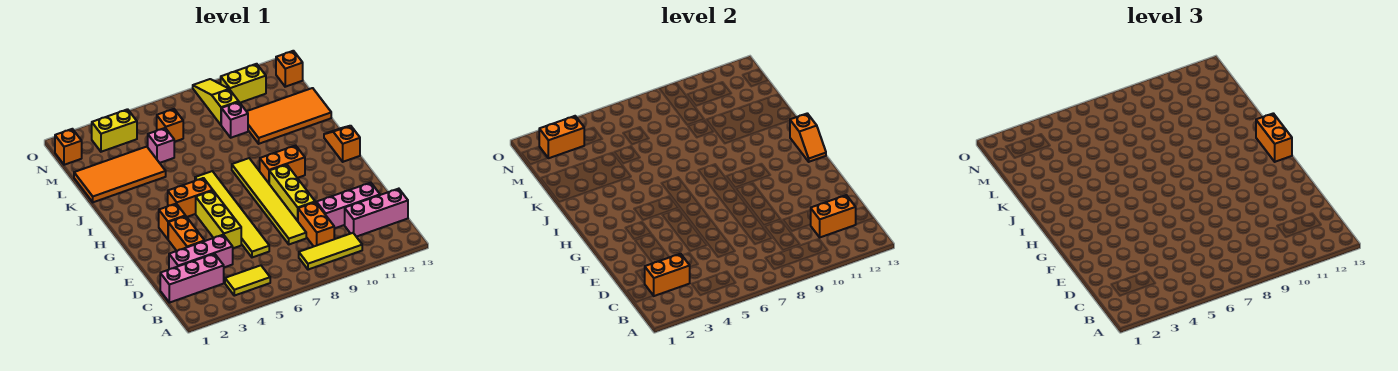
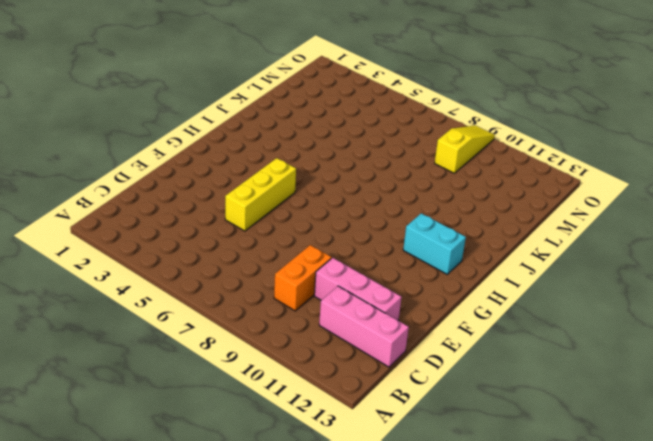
cyan brick H11:H12 level 1 -> none
none -> yellow tile B4:B5 level 1
none -> yellow tile B8:B10 level 1
none -> pink brick C1:C3 level 1
none -> pink brick D2:D4 level 1

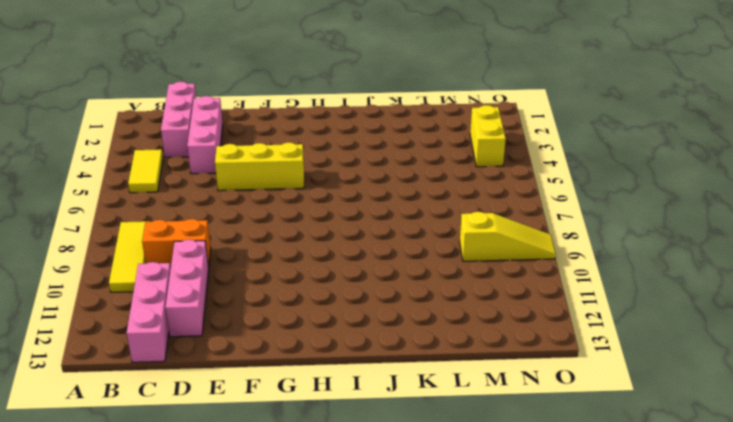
none -> yellow tile D6:I6 level 1
none -> yellow tile D8:I8 level 1
none -> orange brick E3:F3 level 1
none -> yellow brick E9:G9 level 1

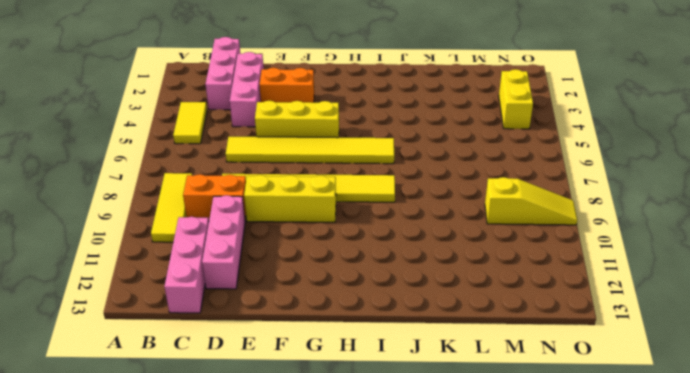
none -> orange brick G3 level 1
none -> orange brick H4:H5 level 1
none -> orange brick H9:H10 level 1
none -> orange slope H13:I13 level 1 top H

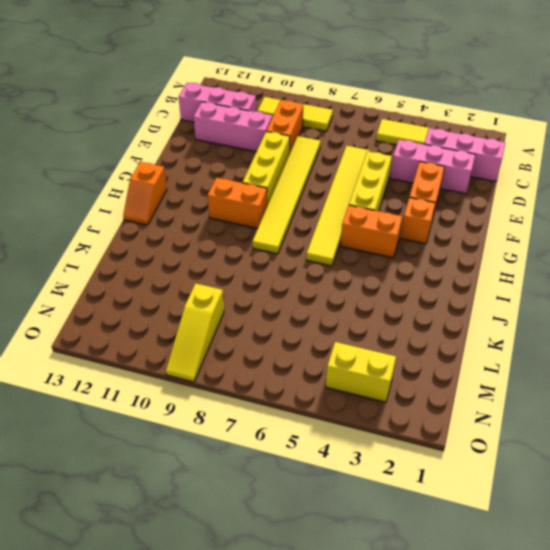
none -> orange tile K1:L4 level 1
none -> orange tile K10:L13 level 1
none -> pink brick L5 level 1
none -> pink brick L9 level 1

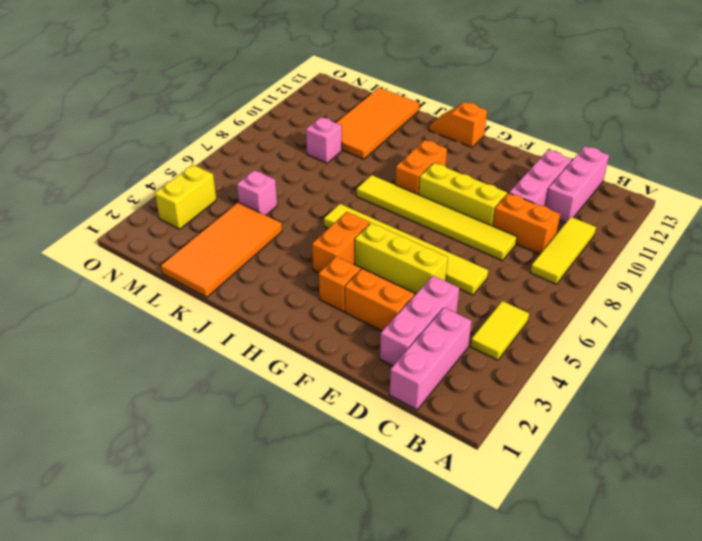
none -> orange brick M6 level 1
none -> yellow slope M9:O9 level 1 top M
none -> orange brick N1 level 1
none -> yellow brick N10:N11 level 1

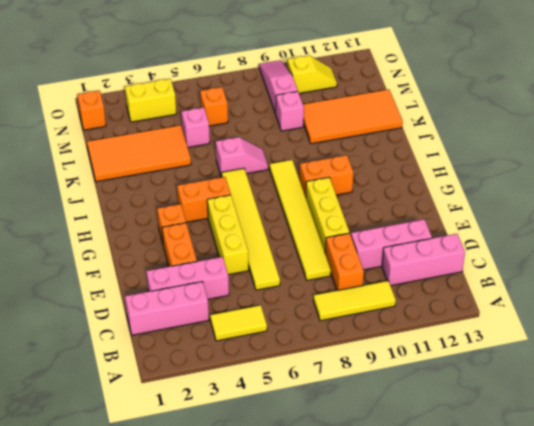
pink slope J6:J7 level 1 top 6 -> none
pink slope M9:O9 level 1 top M -> yellow slope M9:O9 level 1 top M
yellow slope N10:N11 level 1 top 10 -> yellow brick N10:N11 level 1
none -> orange slope H13:I13 level 1 top H
none -> orange brick N13 level 1
none -> orange brick C2:C3 level 2
none -> orange brick C11:C12 level 2

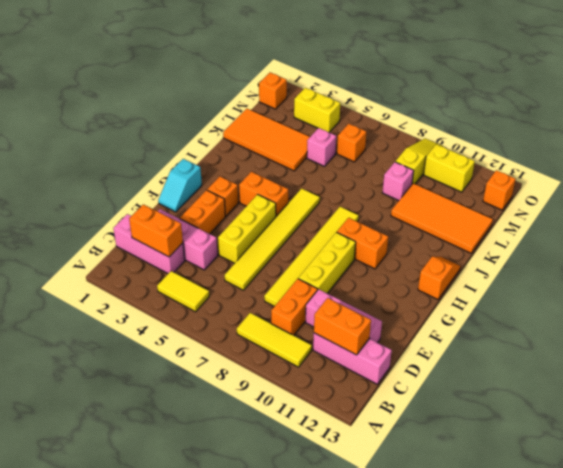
cyan slope F1:G1 level 1 top G -> none
none -> orange slope H13:I13 level 2 top I
none -> orange brick N2:N3 level 2
none -> orange brick H13:I13 level 3

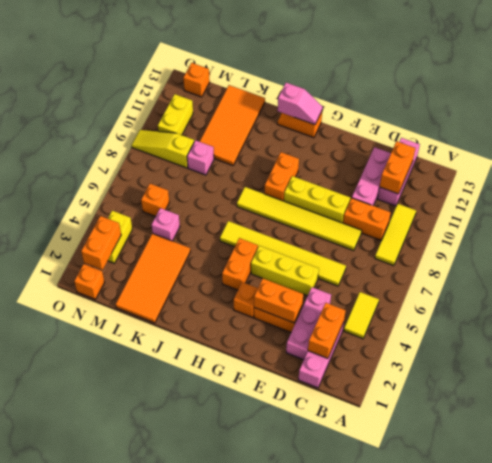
orange brick E3:F3 level 2 -> orange brick H13:I13 level 3
pink slope H13:I13 level 2 top I -> orange slope H13:I13 level 2 top I

